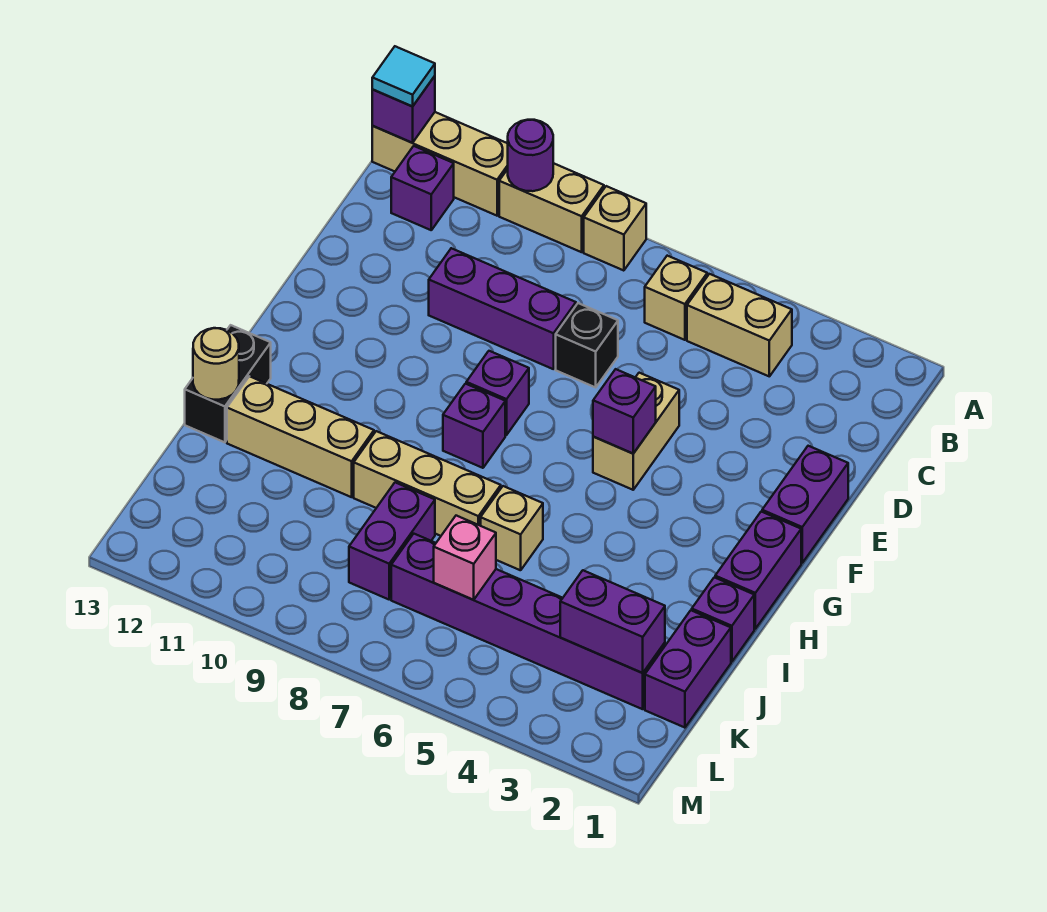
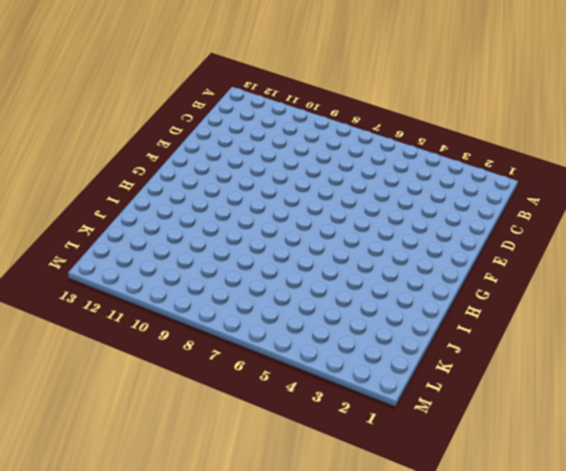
none -> tan brick A8 level 1
none -> tan brick A9:A10 level 1
none -> tan brick A11:A13 level 1

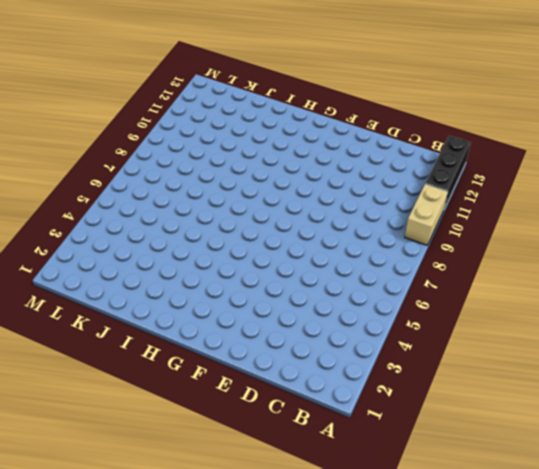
black brick A11:A13 level 1 -> tan brick A11:A13 level 1
none -> tan brick A8 level 1
none -> tan brick B4:B5 level 1
none -> tan brick B6 level 1

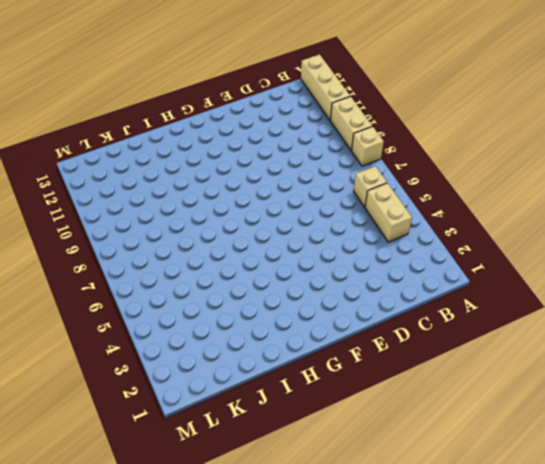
none -> purple brick B12 level 1
none -> black brick D7 level 1
none -> purple brick D8:D10 level 1

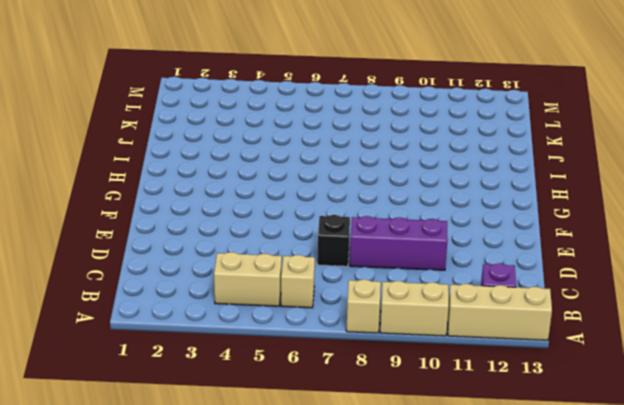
none -> purple brick E1:F1 level 1
none -> tan brick E5:F5 level 1
none -> purple brick F8 level 1

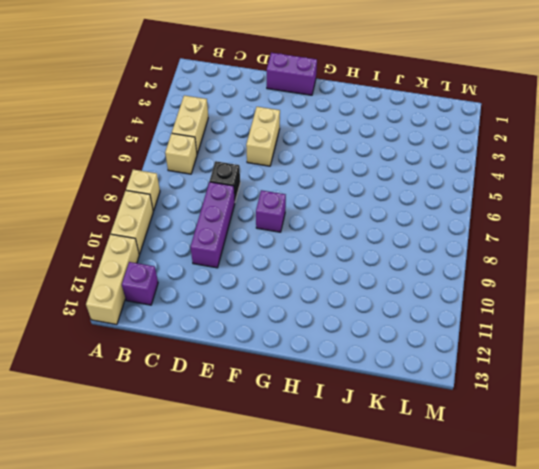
tan brick E4:E5 level 1 -> tan brick E5:F5 level 1
none -> purple brick G1:H1 level 1
none -> purple brick G8 level 1
none -> black brick H13:I13 level 1

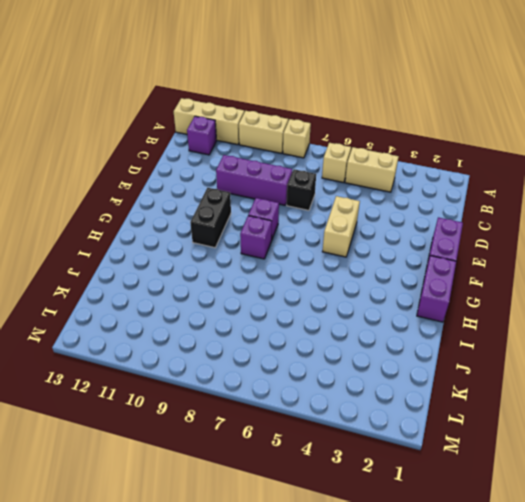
black brick F10:G10 level 1 -> black brick H13:I13 level 1
none -> purple brick I1 level 1
none -> tan brick I6 level 1
none -> tan brick I7:I9 level 1

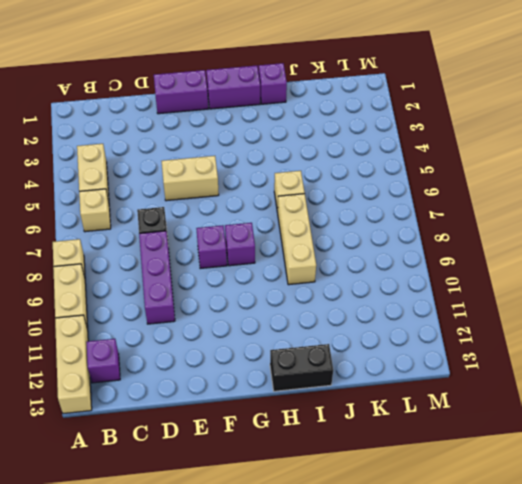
none -> tan brick I10:I12 level 1
none -> purple brick J1:K1 level 1
none -> purple brick J8:K8 level 1

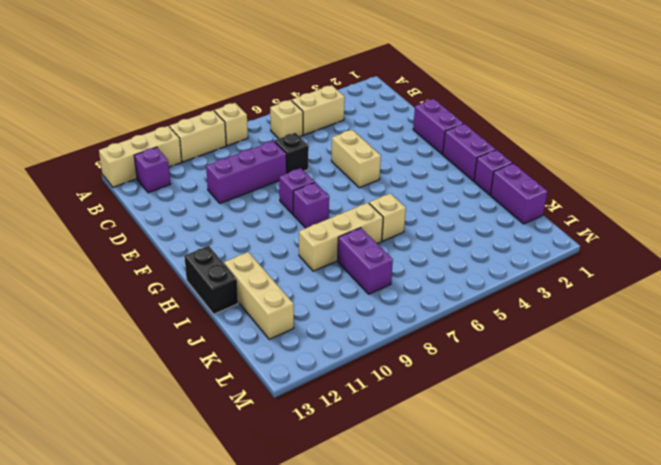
tan brick I12:K12 level 1 -> tan brick I10:I12 level 1
none -> purple brick K2:K7 level 1
none -> purple round brick A10 level 2
none -> purple brick A13 level 2

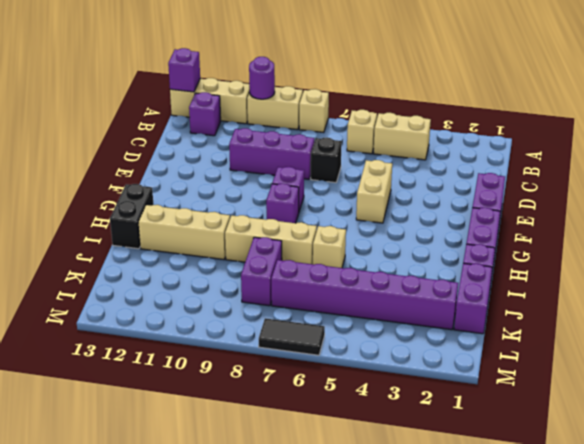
black tile M6:M7 level 1 -> none
none -> purple brick F5 level 2
none -> tan round brick I13 level 2
none -> purple brick K2:K3 level 2

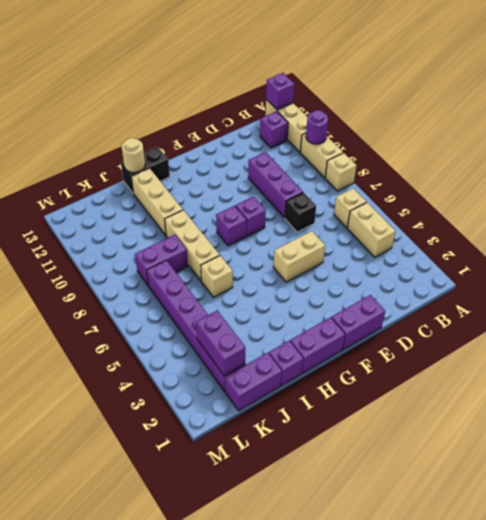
none -> purple brick F5 level 2
none -> pink brick K6 level 2
none -> cyan tile A13 level 3

